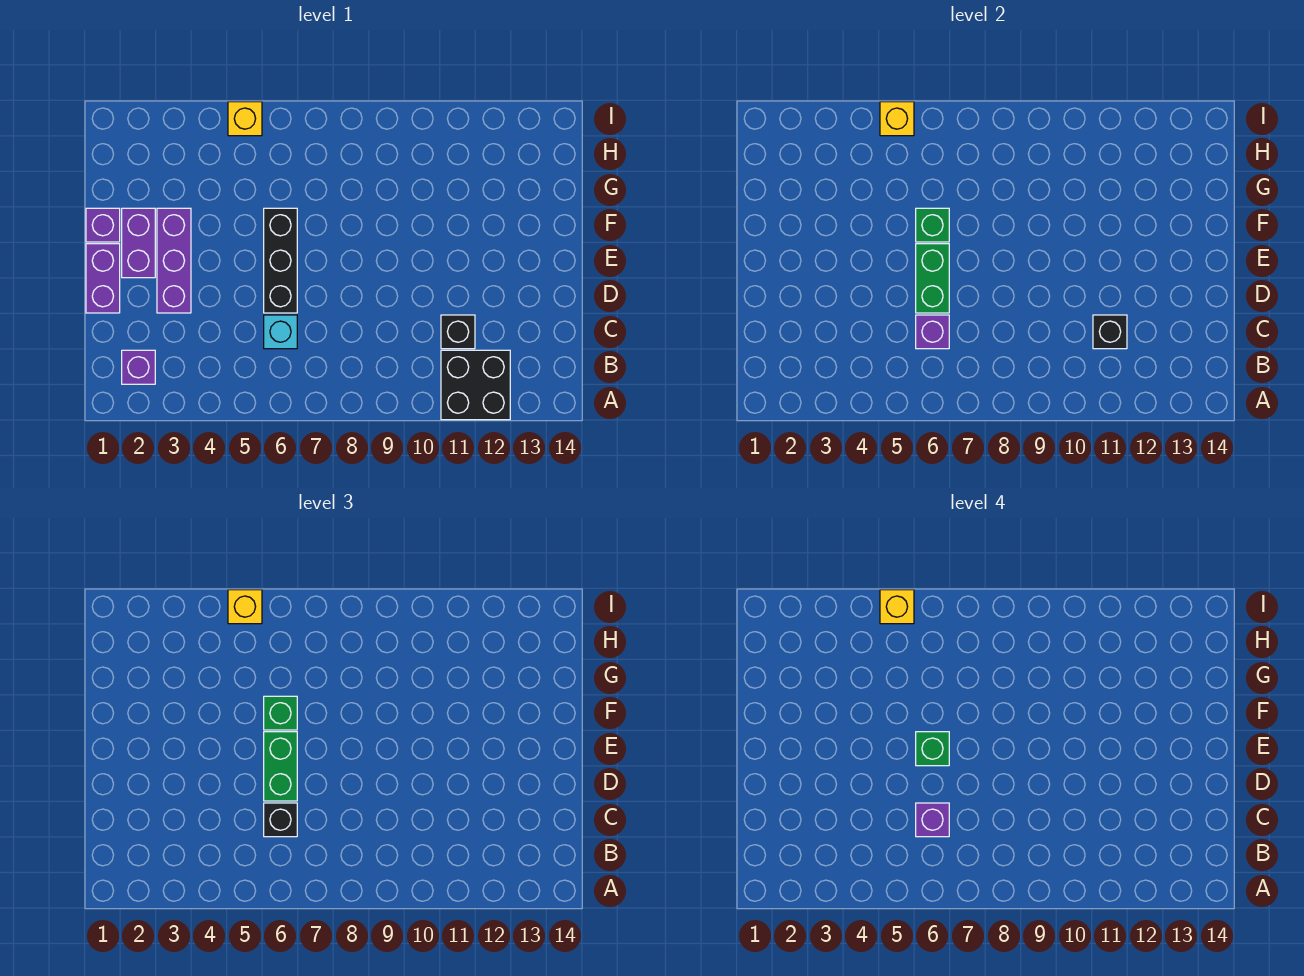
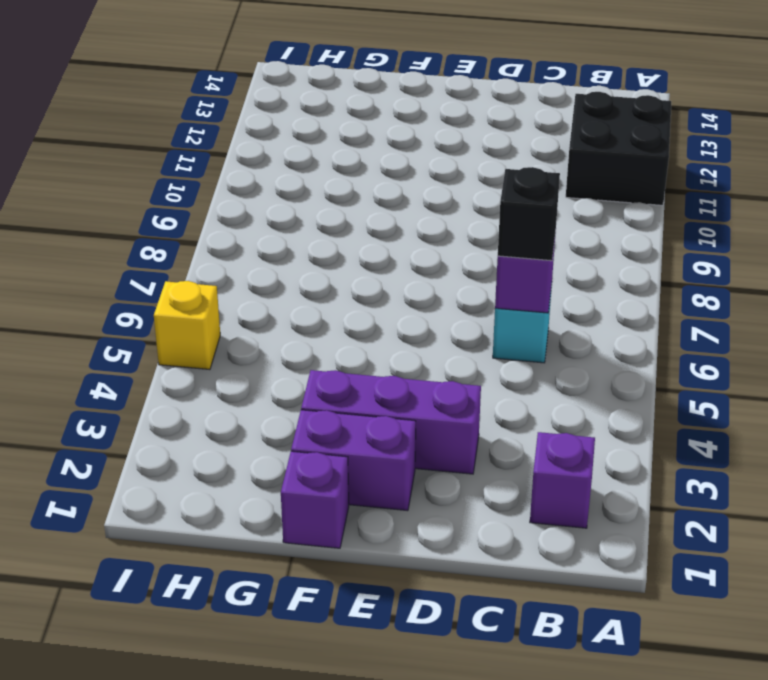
none -> black brick C11 level 1
none -> purple brick D1:E1 level 1
none -> black brick D6:F6 level 1

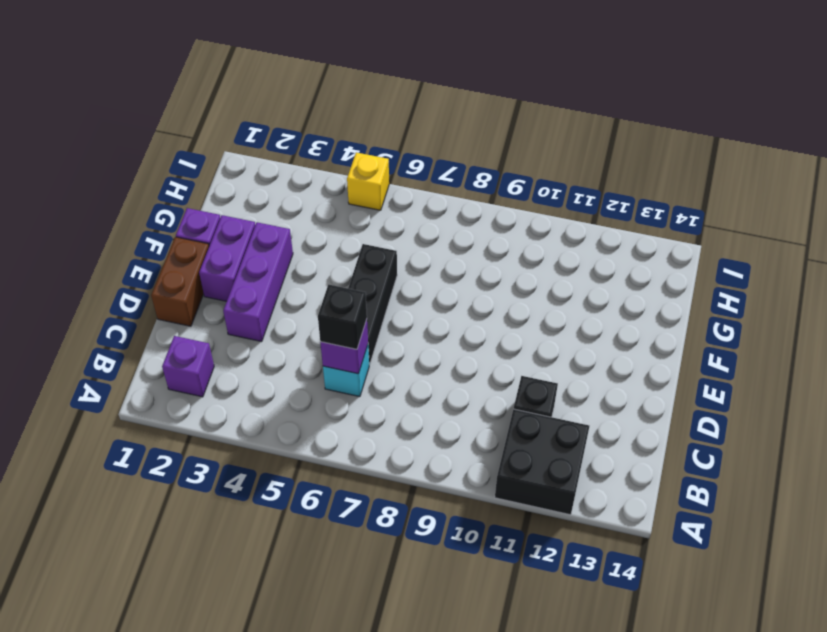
brown brick D1:E1 level 1 -> purple brick D1:E1 level 1
none -> black brick C11 level 2
none -> green brick D6:E6 level 2
none -> green brick F6 level 2

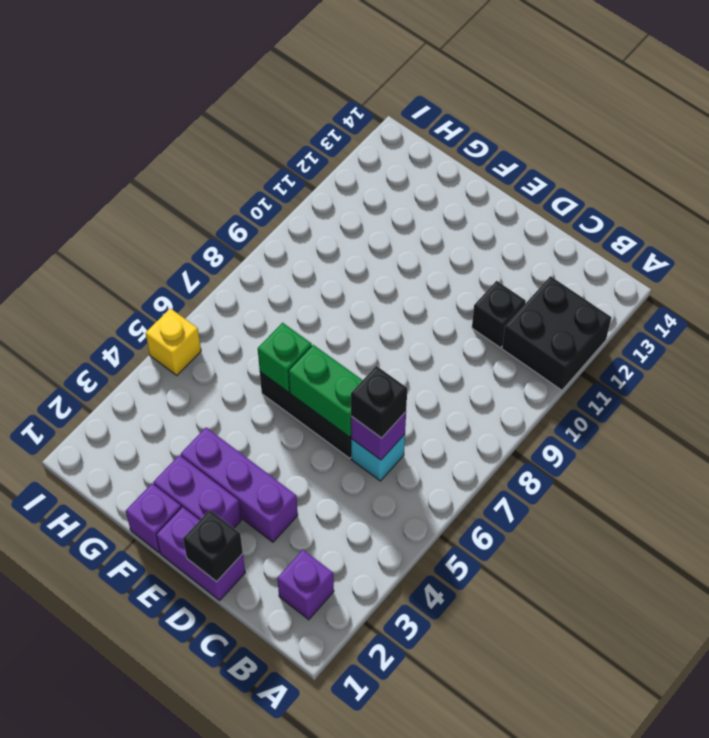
black brick D1 level 2 -> black brick C11 level 2
none -> yellow brick I5 level 2
none -> green brick D6:E6 level 3
none -> green brick F6 level 3

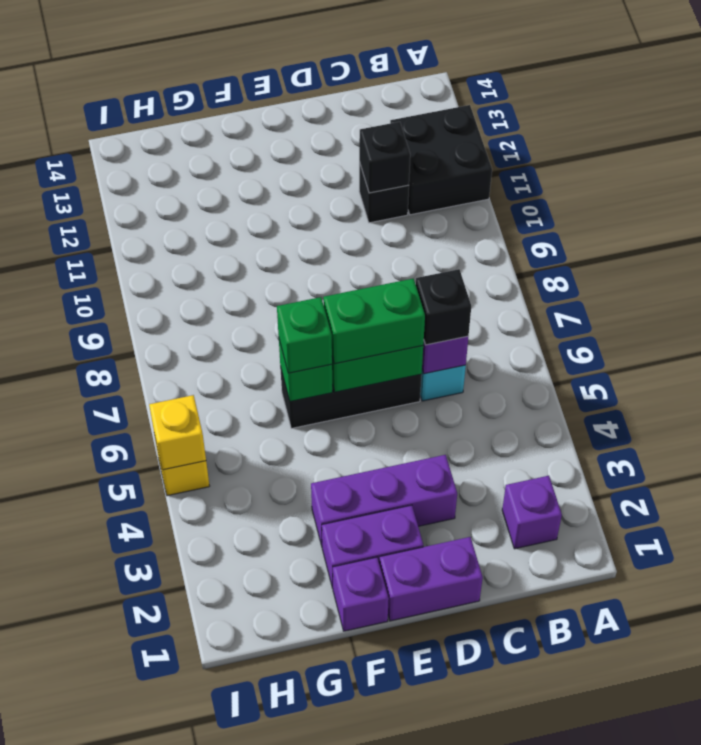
none -> yellow brick I5 level 3
none -> purple brick C6 level 4
none -> green brick E6 level 4

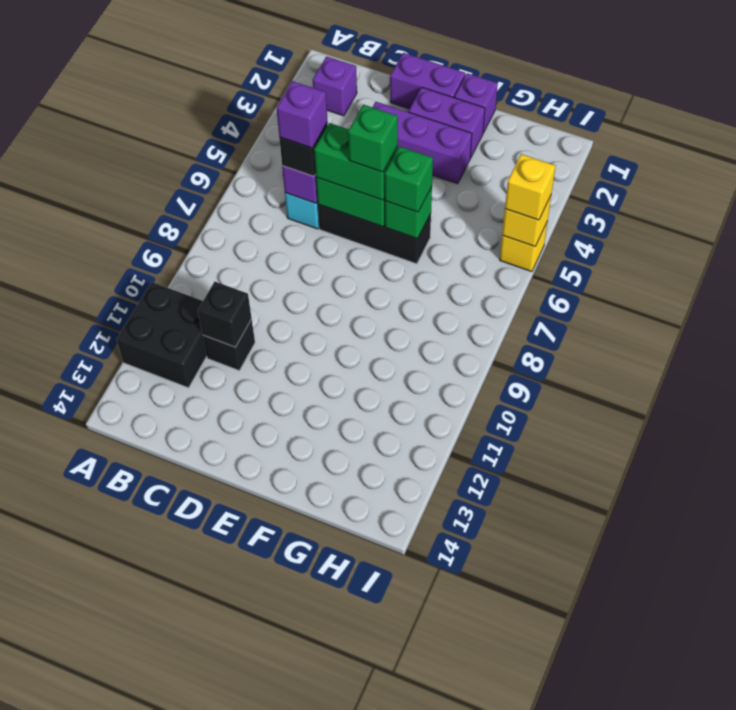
none -> yellow brick I5 level 4

